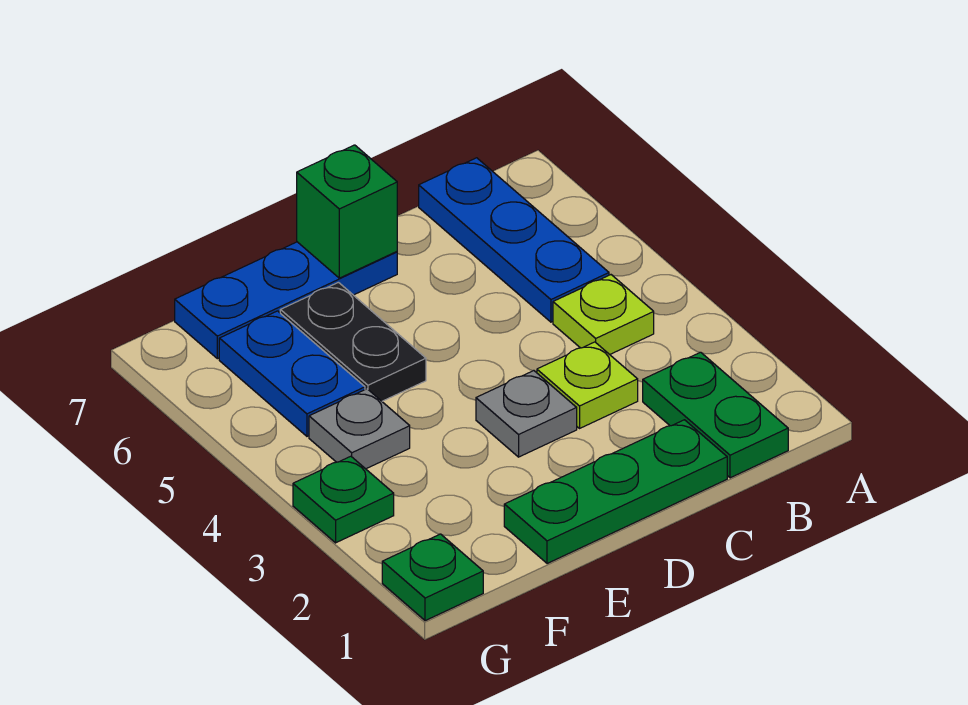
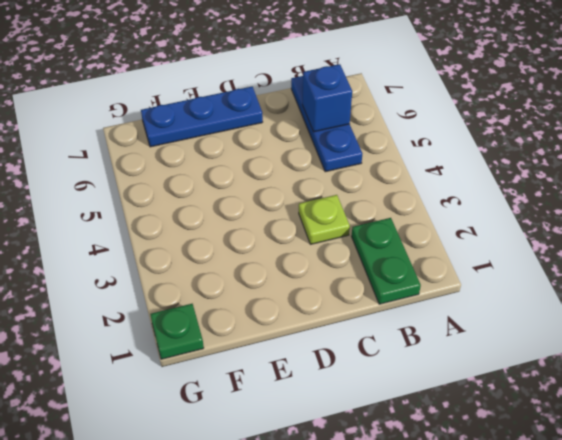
blue brick B6 level 2 -> none
none -> lime plate B4 level 1
none -> green plate C1:E1 level 1
none -> grey plate D3 level 1

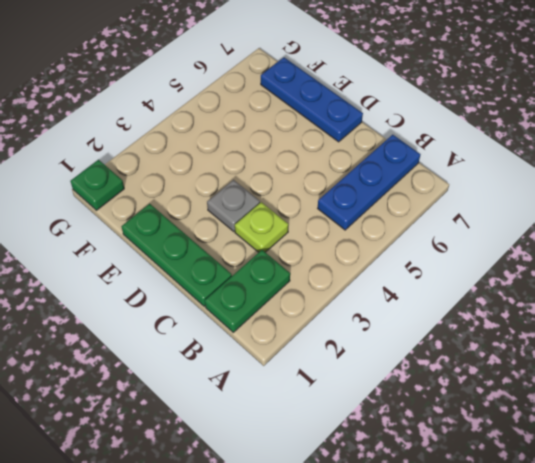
none -> lime plate B4 level 1
none -> black plate E5:E6 level 1
none -> grey plate F4 level 1

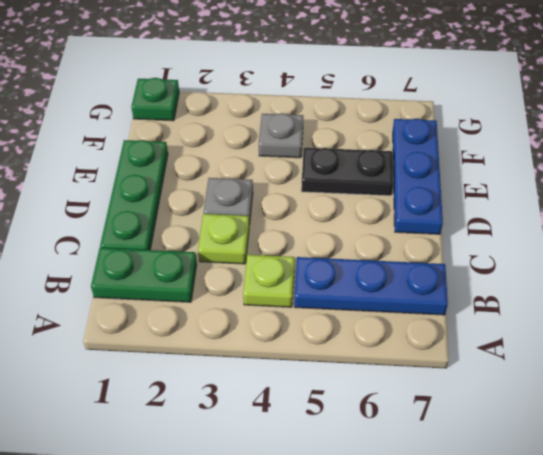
none -> blue plate F5:F6 level 1
none -> green plate G3 level 1
none -> green brick D7 level 2

